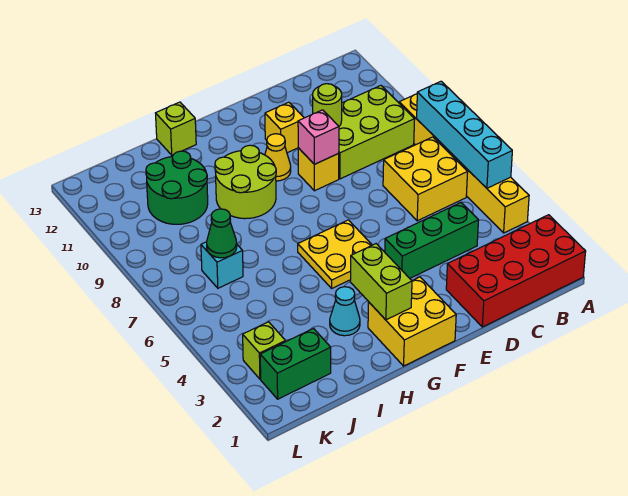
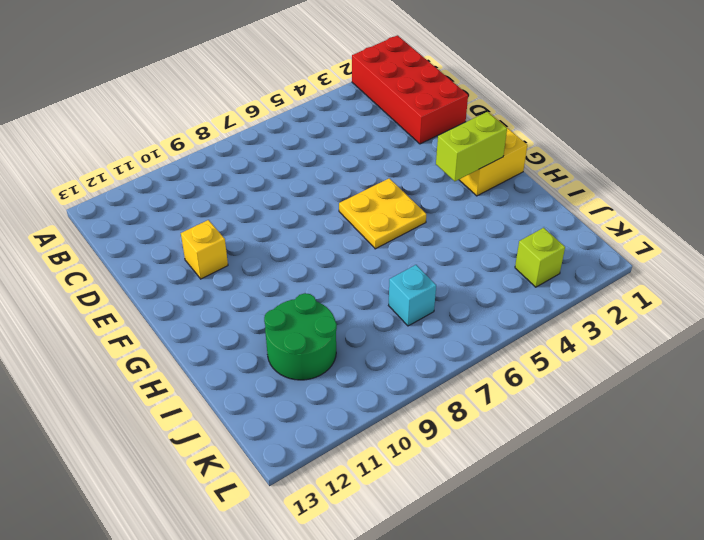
none -> yellow brick A4:A9 level 1
none -> yellow brick B6:C7 level 1
none -> lime brick B9:D10 level 1

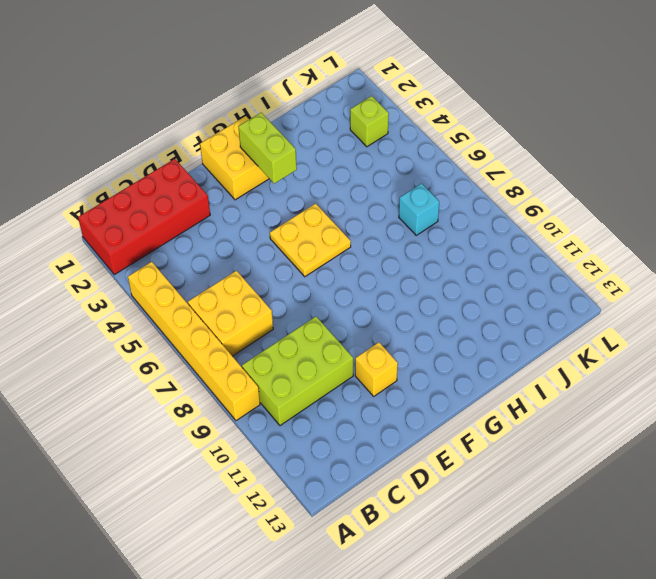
none -> green brick C4:E4 level 1
none -> yellow brick E9 level 1
none -> yellow cone F10 level 1

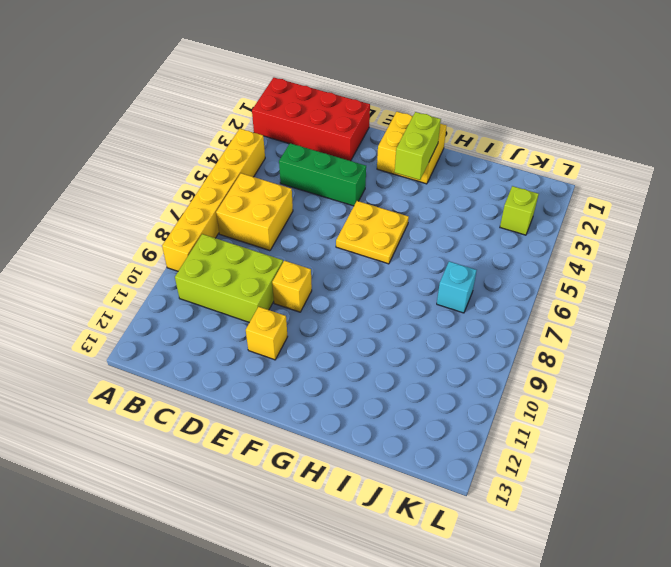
none -> yellow cone F10 level 1
none -> lime round brick G9:H10 level 1
none -> cyan cone H3 level 1

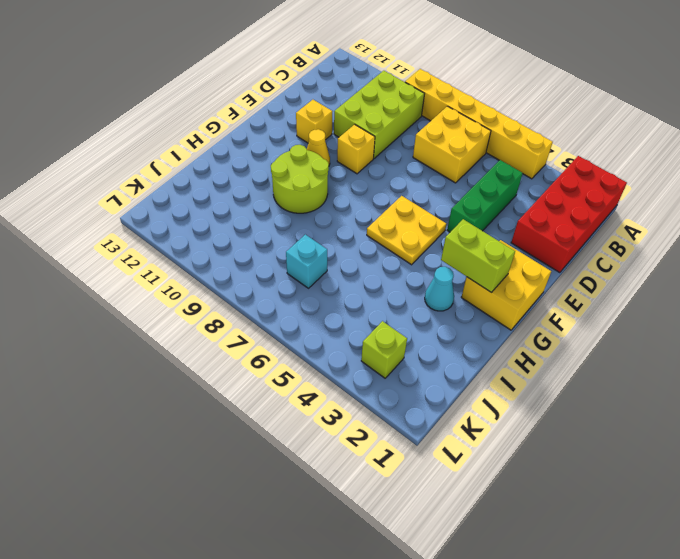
none -> lime brick H13 level 1
none -> green round brick I10:J11 level 1
none -> green brick J2:K2 level 1

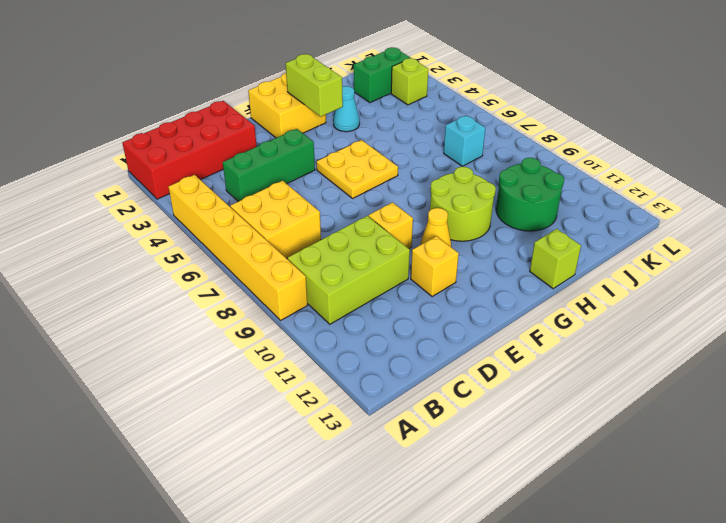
none -> cyan brick A5:A8 level 2
none -> lime round brick D10 level 2
none -> pink brick E9 level 2

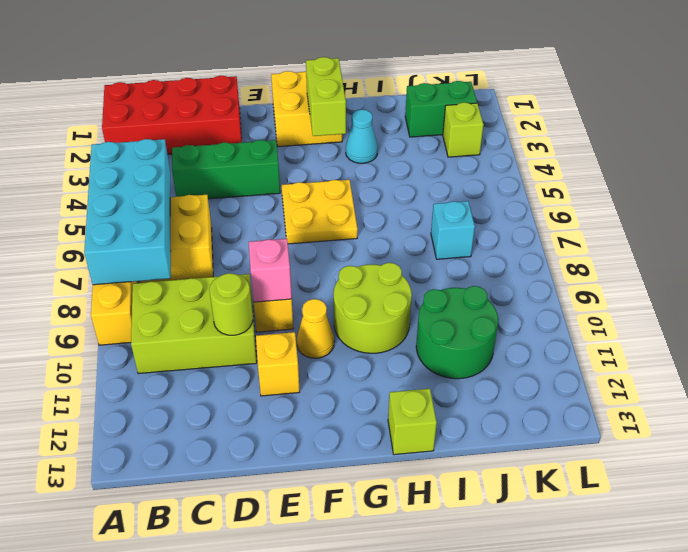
cyan brick A5:B8 level 2 -> cyan brick A5:A8 level 2
none -> green cone J7 level 2

